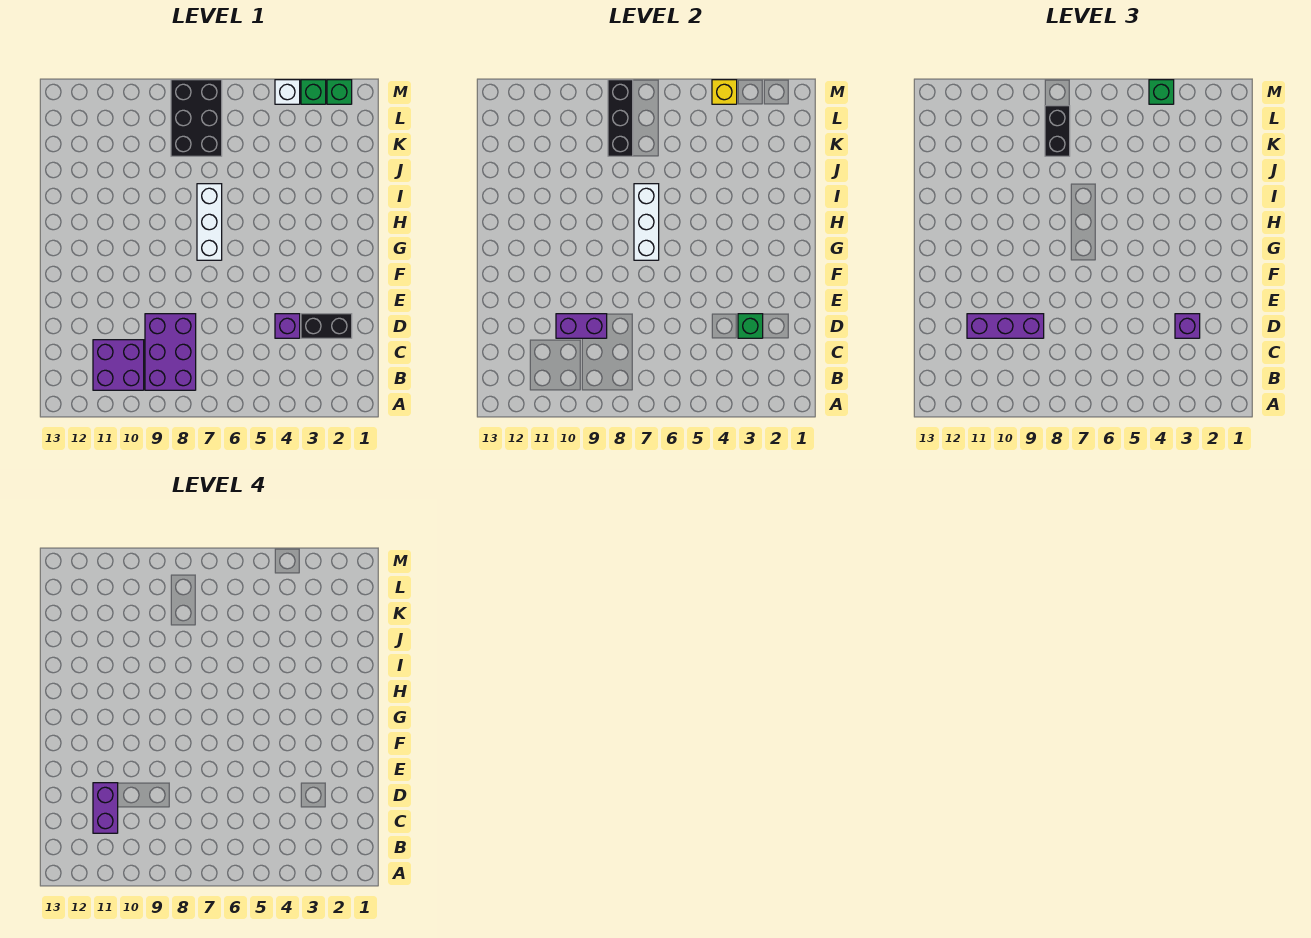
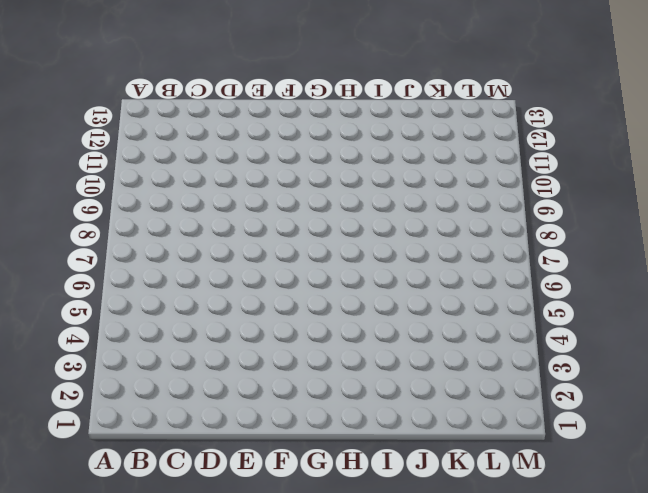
none -> purple brick B8:D9 level 1
none -> purple brick B10:C11 level 1
none -> black brick D2:D3 level 1

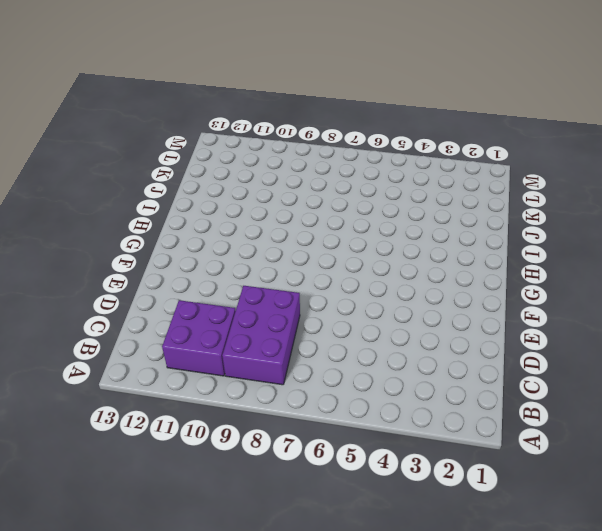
none -> black brick D2:D3 level 1
none -> purple brick D4 level 1
none -> white brick G7:I7 level 1

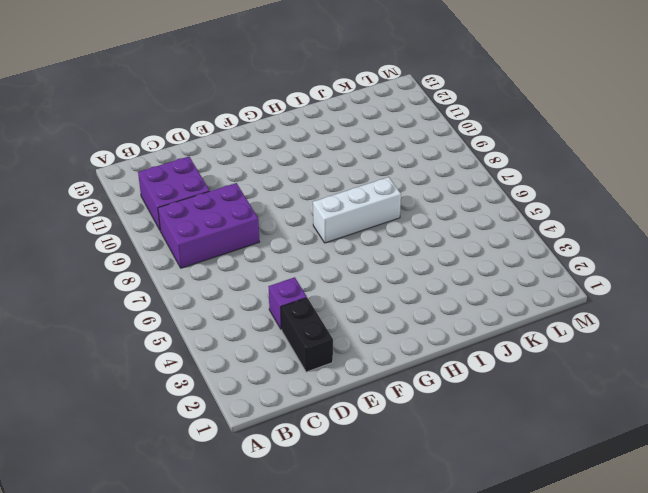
none -> black brick K7:M8 level 1
none -> green brick M2 level 1
none -> green brick M3 level 1

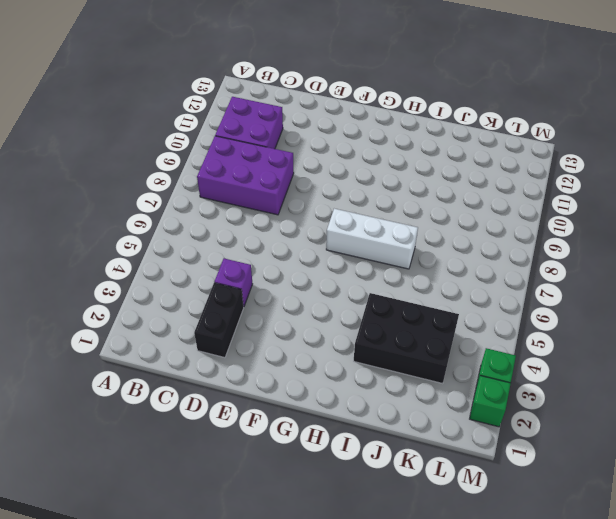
black brick I3:K4 level 1 -> black brick K7:M8 level 1
none -> white brick M4 level 1
none -> green brick D3 level 2
none -> purple brick D9:D10 level 2

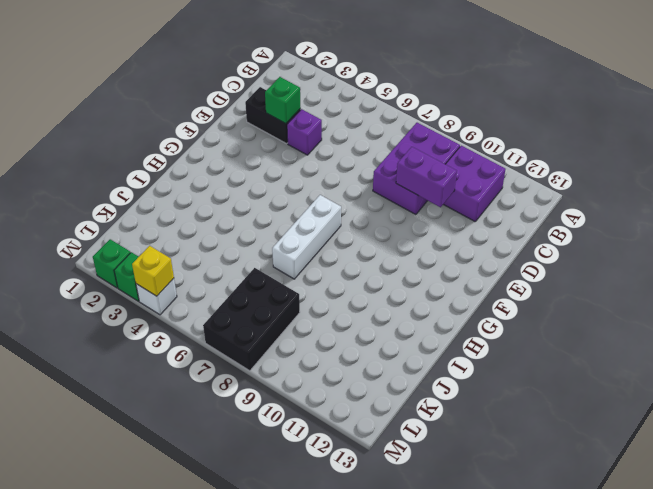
none -> white brick G7:I7 level 2
none -> black brick K8:M8 level 2
none -> purple brick D3 level 3

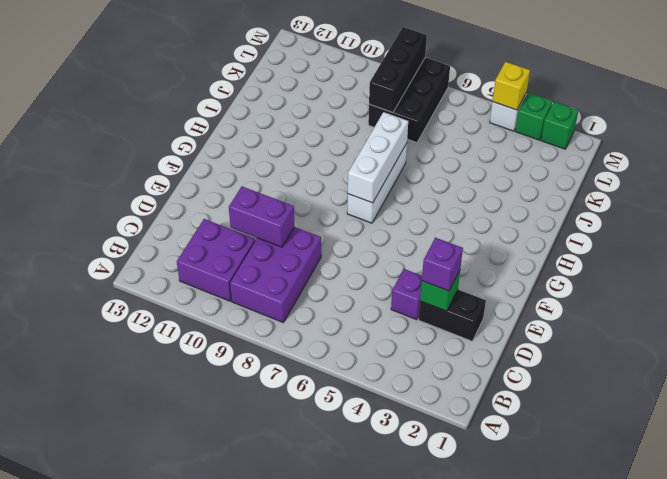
none -> purple brick D9:D11 level 3
none -> black brick K8:L8 level 3
none -> green brick M4 level 3

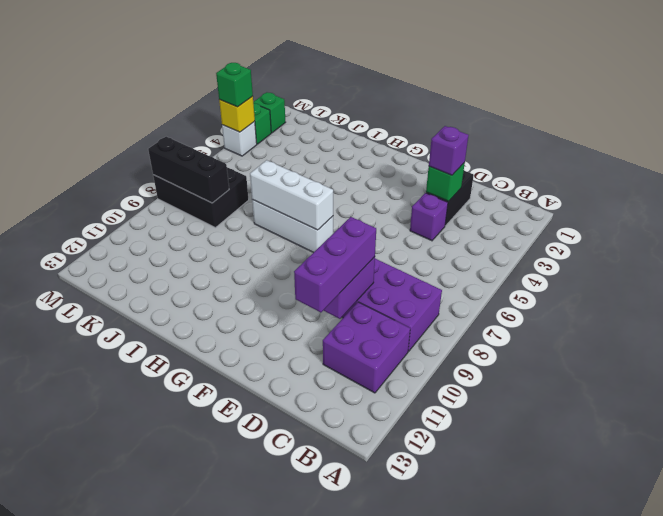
none -> black brick K8:L8 level 3
none -> purple brick C11:D11 level 4

